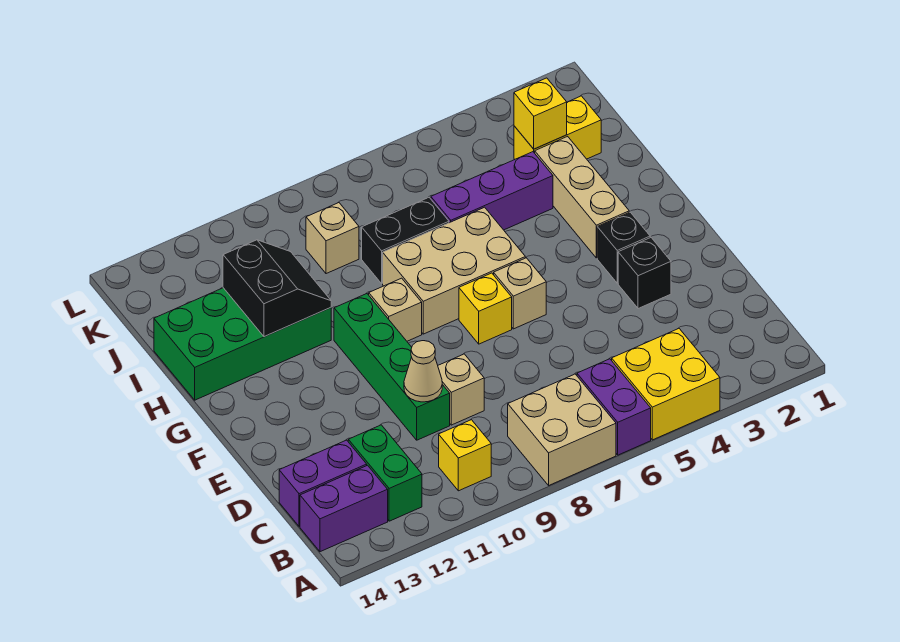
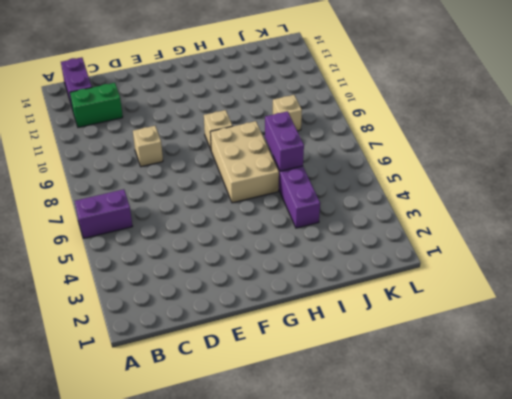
purple brick I6:I7 level 2 -> purple brick C13:C14 level 1
none -> yellow brick A4:B5 level 1
none -> tan brick A7:B8 level 1
none -> yellow brick B10 level 1

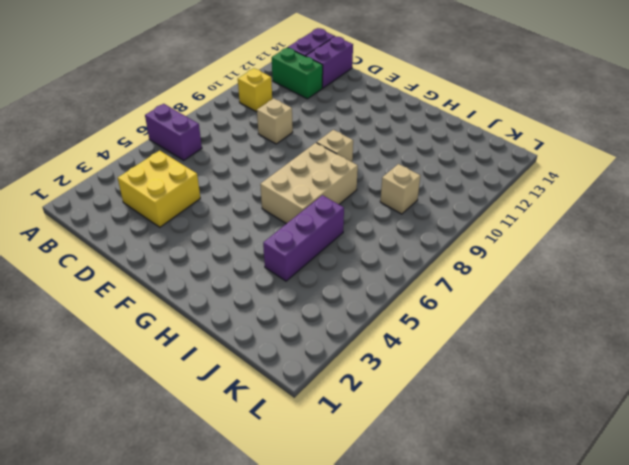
yellow brick C3:D4 level 1 -> yellow brick A4:B5 level 1
none -> tan brick A7:B8 level 1
none -> green brick D10:G10 level 1
none -> black brick E3 level 1

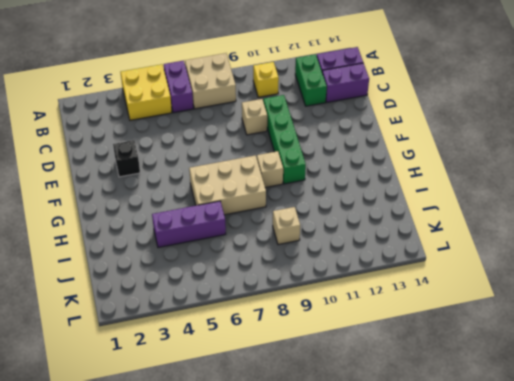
none -> black brick F3 level 1
none -> tan brick F6 level 1
none -> yellow brick F7 level 1

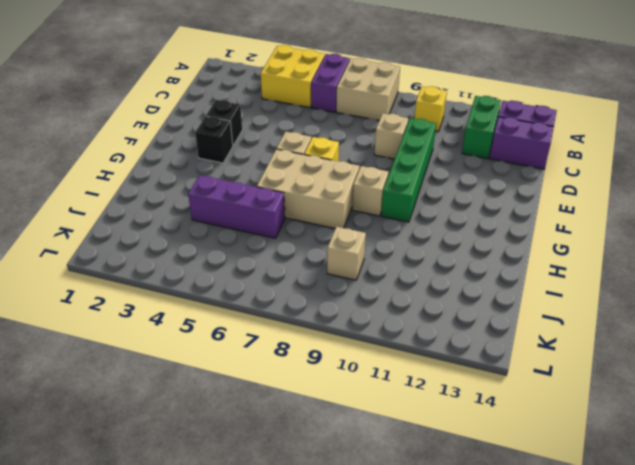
none -> tan brick G3:I3 level 1
none -> green brick H11:I14 level 1
none -> black brick I7:I8 level 1

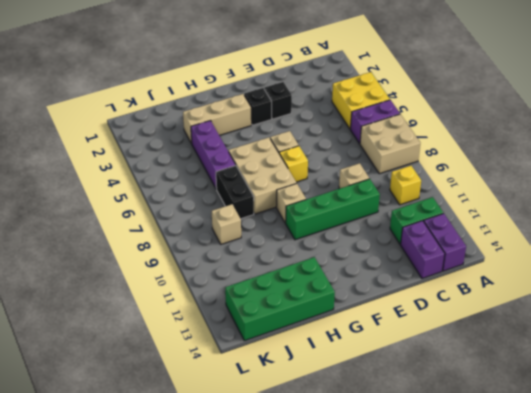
green brick H13:K14 level 1 -> green brick H11:I14 level 1
none -> yellow brick J2:J3 level 1
none -> tan cone D10 level 2
none -> black slope H11:I12 level 2 top 12

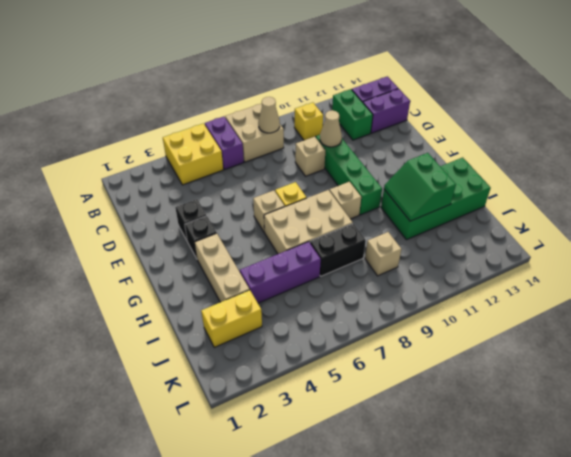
tan cone B8 level 2 -> none
green slope H11:I12 level 2 top 12 -> black slope H11:I12 level 2 top 12
none -> yellow brick J3 level 2

